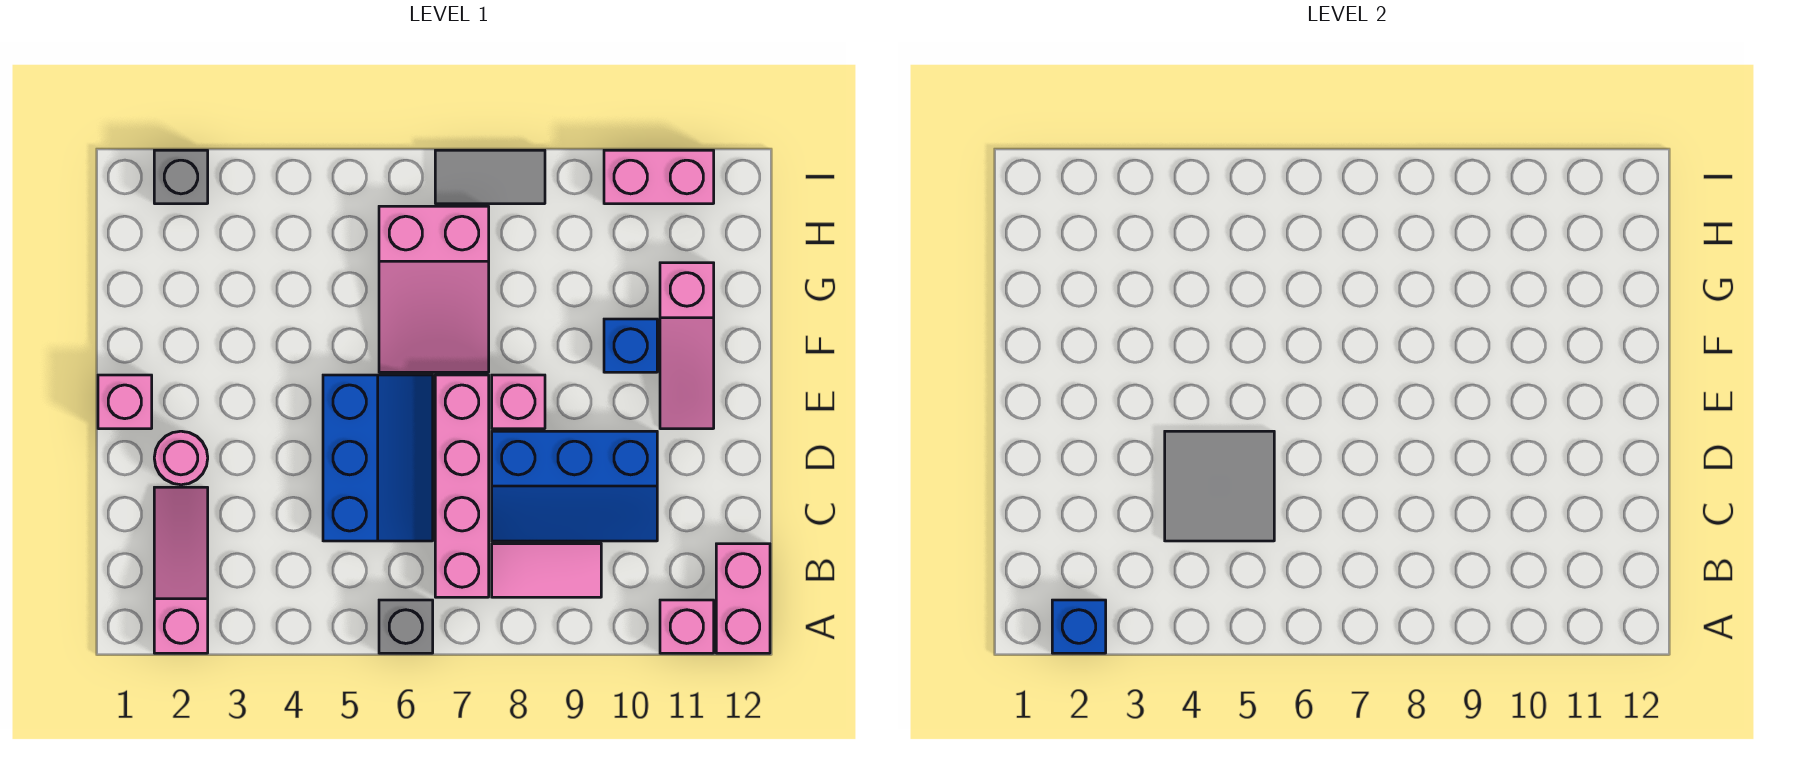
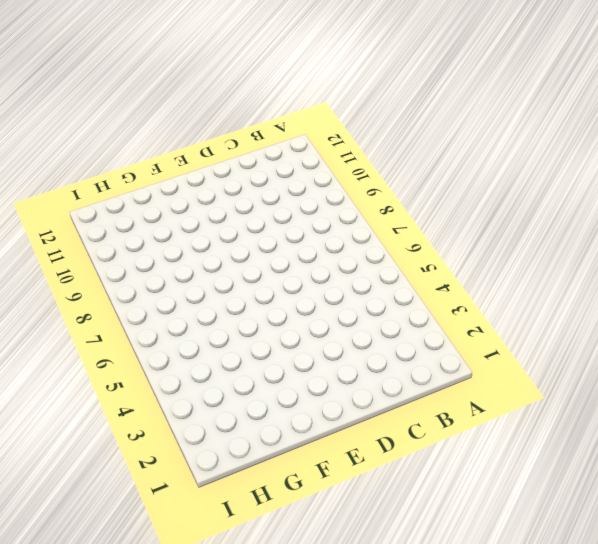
none -> pink slope A2:C2 level 1 top A
none -> grey brick A6 level 1
none -> pink brick A11 level 1

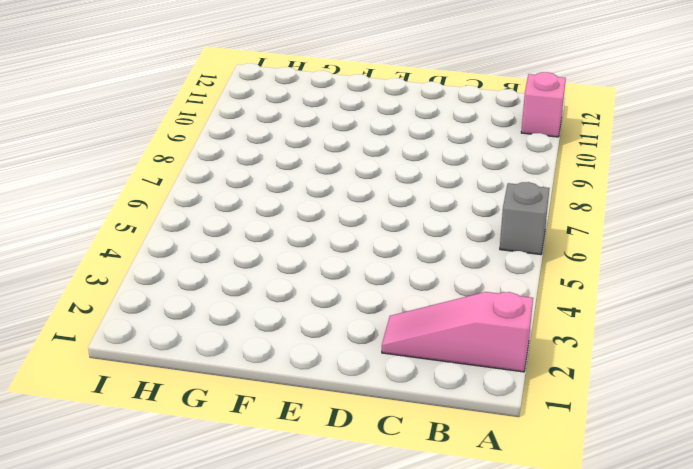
none -> pink brick A12:B12 level 1
none -> pink brick B7:E7 level 1
none -> pink tile B8:B9 level 1

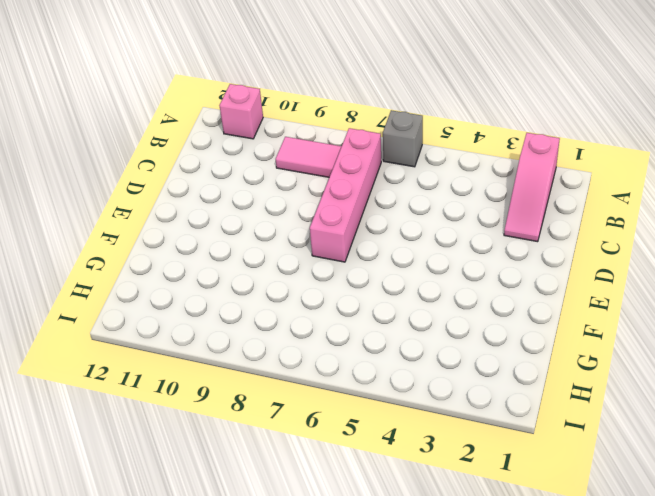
none -> pink brick A12:B12 level 1
none -> blue slope C5:E6 level 1 top 5
none -> blue slope C8:D10 level 1 top D

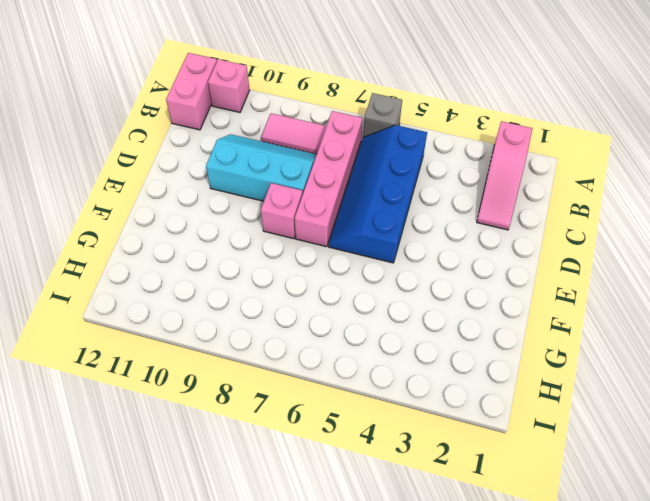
blue slope B5:E6 level 1 top 5 -> blue slope C5:E6 level 1 top 5
cyan slope C8:D10 level 1 top D -> blue slope C8:D10 level 1 top D
none -> pink round brick D2 level 1
none -> pink brick E1 level 1
none -> pink slope E11:G11 level 1 top G

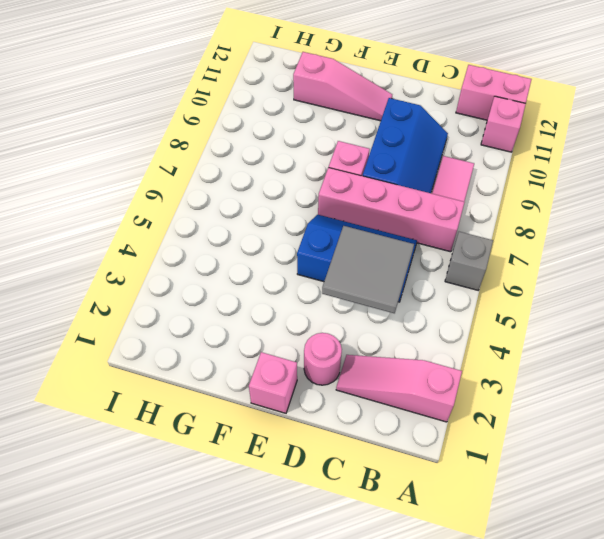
none -> pink slope F6:H7 level 1 top H
none -> blue brick F10 level 1
none -> grey brick I2 level 1

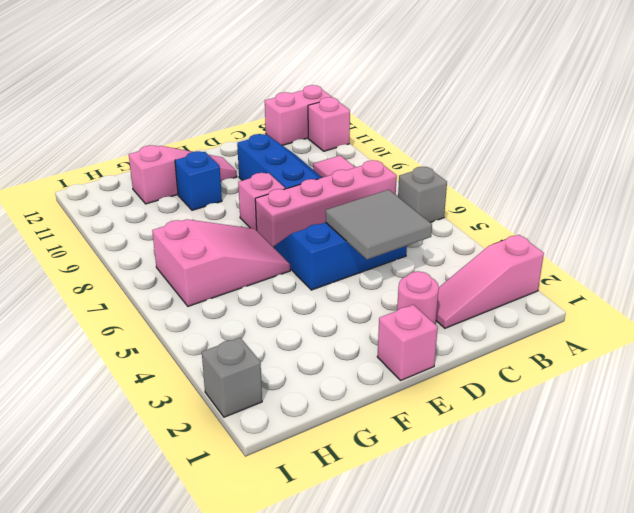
none -> grey tile I7:I8 level 1
none -> pink brick I10:I11 level 1
none -> blue brick A2 level 2

